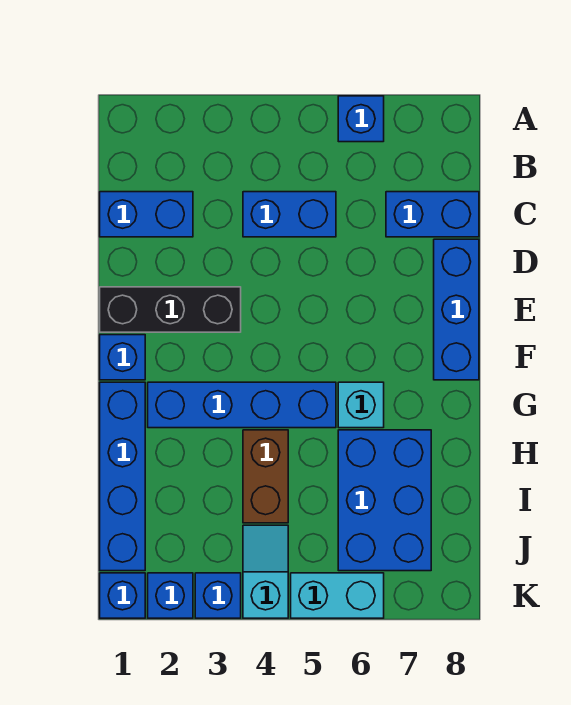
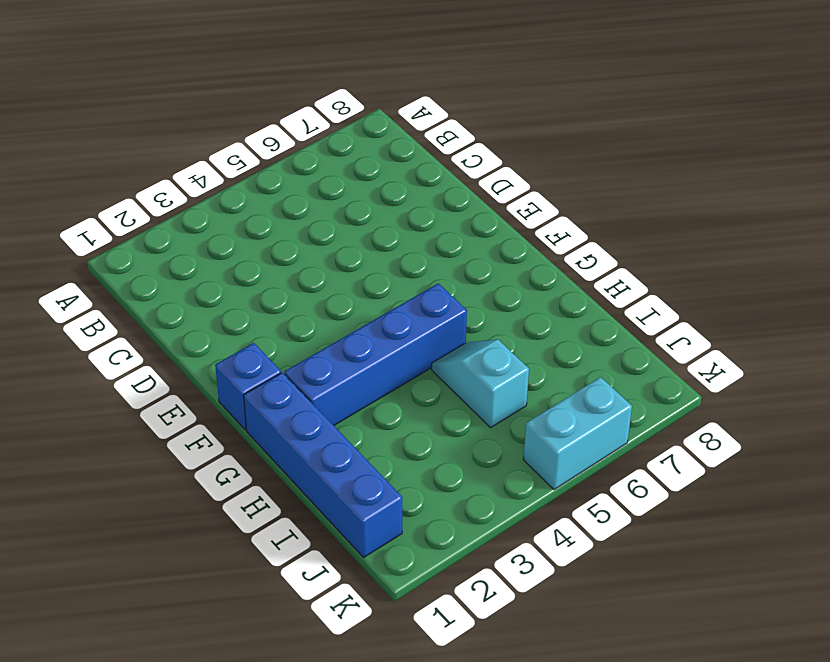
cyan slope H5:I5 level 1 top I -> cyan slope J4:K4 level 1 top K
none -> blue brick A6 level 1
none -> blue brick C1:C2 level 1
none -> blue brick C4:C5 level 1

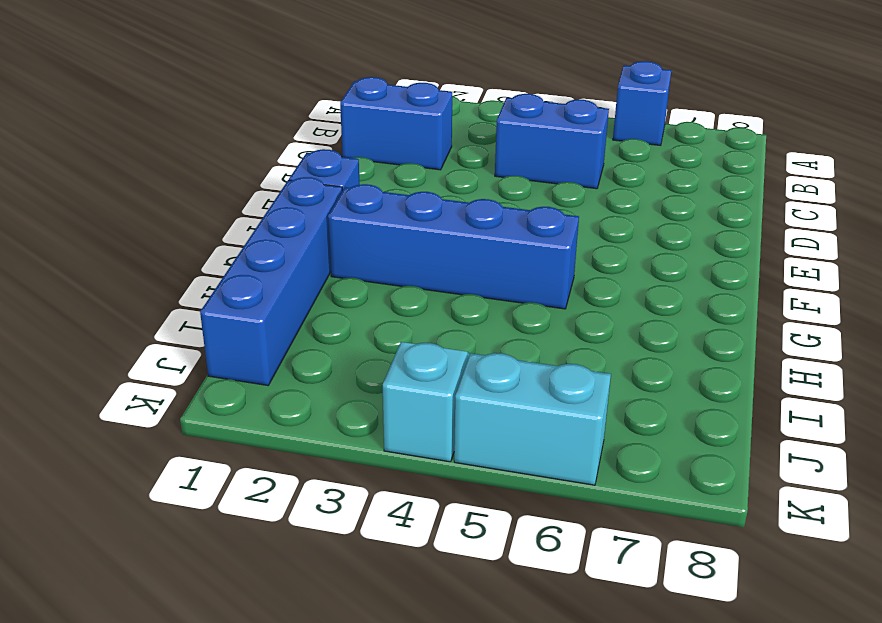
none -> blue brick C7:C8 level 1
none -> blue brick D8:F8 level 1
none -> black brick E1:E3 level 1

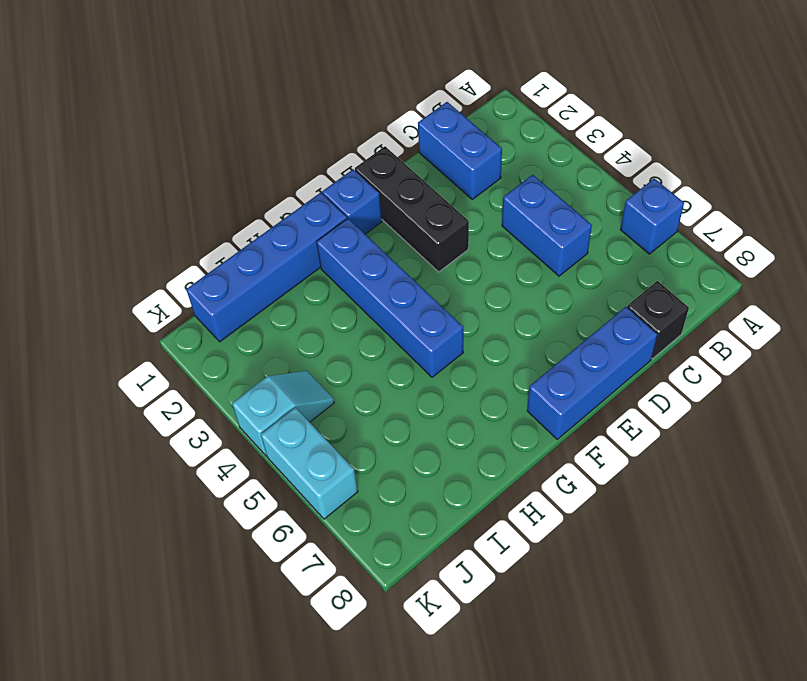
black brick C8 level 1 -> blue brick C7:C8 level 1
none -> cyan brick G6 level 1
none -> brown brick H4:I4 level 1
none -> blue brick H6:J7 level 1

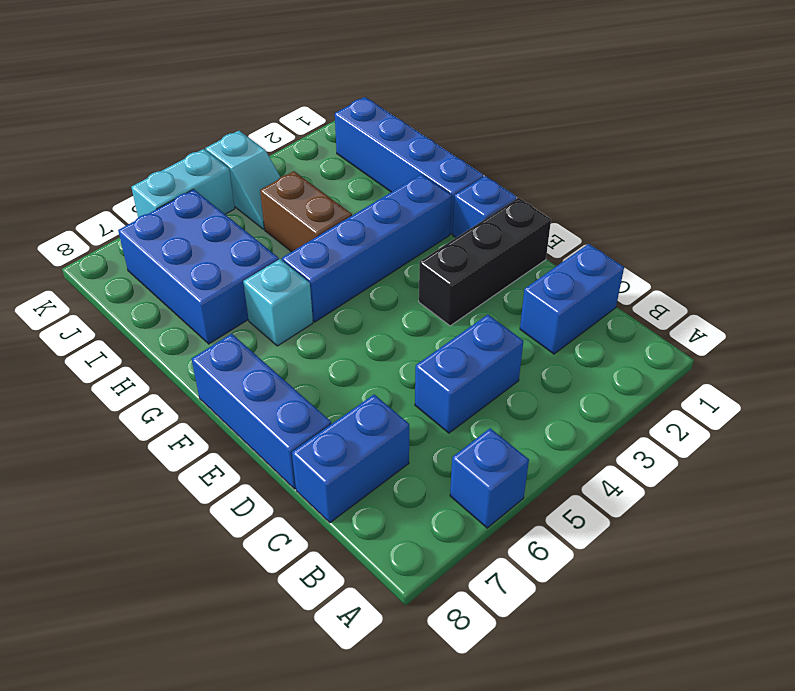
none -> blue brick K1 level 1
none -> blue brick K2 level 1
none -> blue brick K3 level 1

